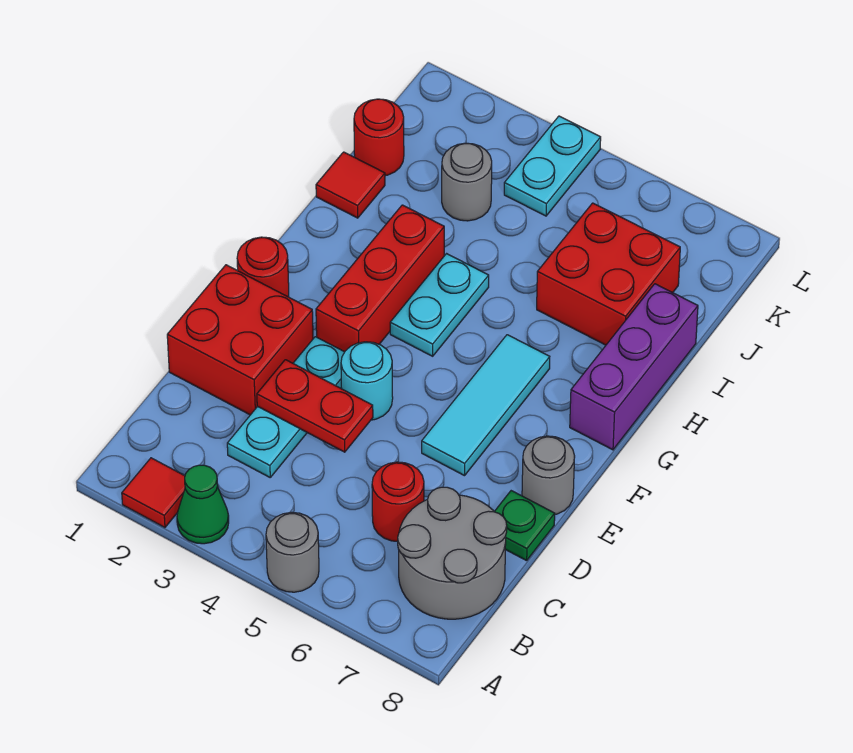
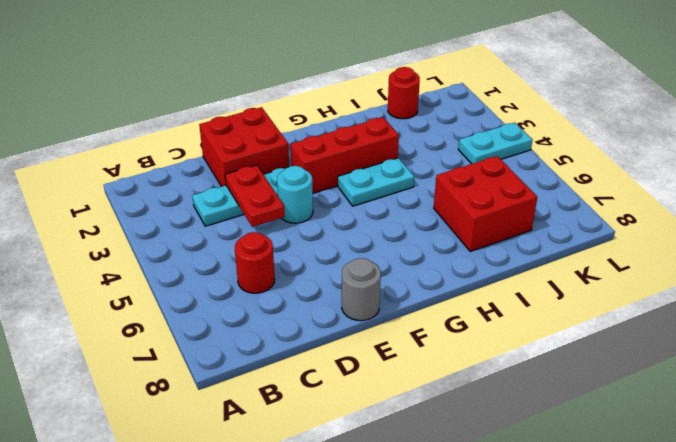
none -> red tile A2 level 1
none -> green cone A3 level 1
none -> grey round brick A5 level 1

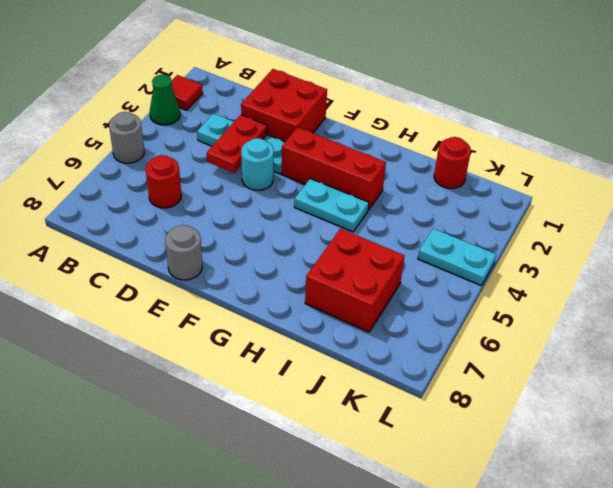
none -> grey round brick B7:C8 level 1
none -> green plate D8 level 1
none -> cyan tile E6:G6 level 1

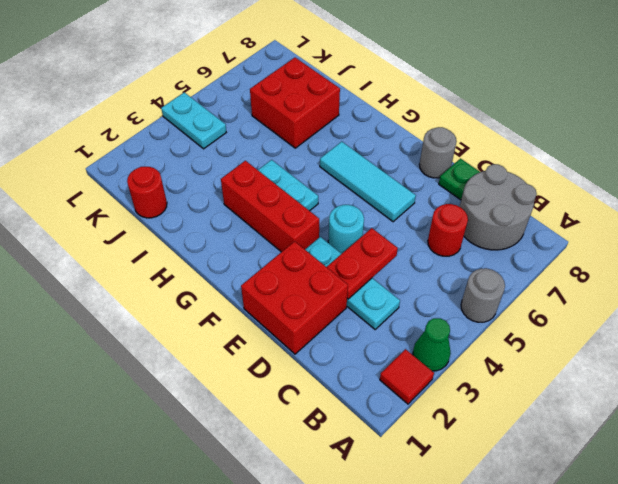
none -> red round brick F1 level 1
none -> purple brick G8:I8 level 1
none -> red tile I1 level 1

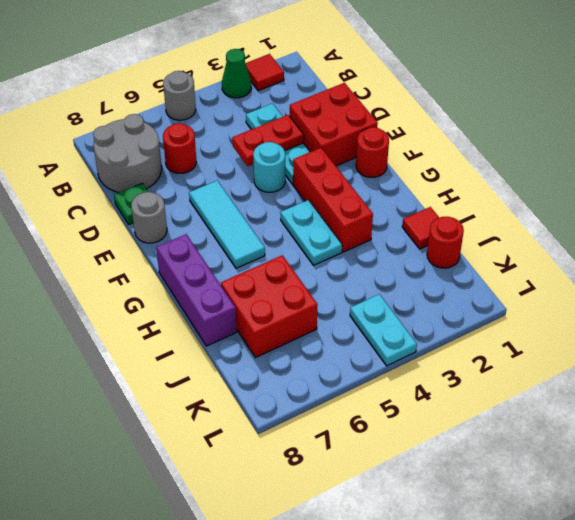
none -> grey round brick J3 level 1

